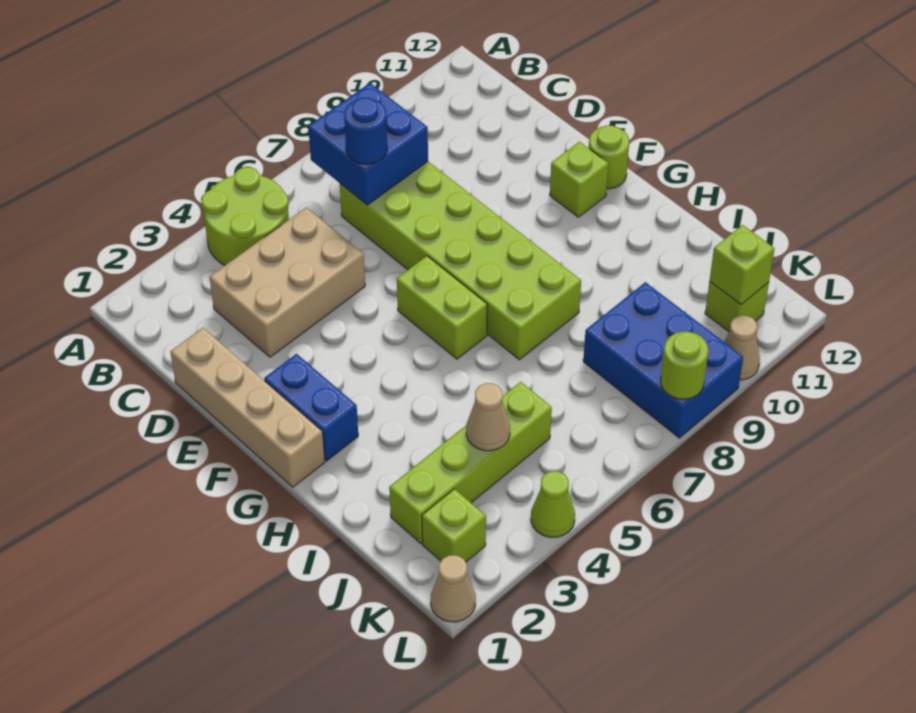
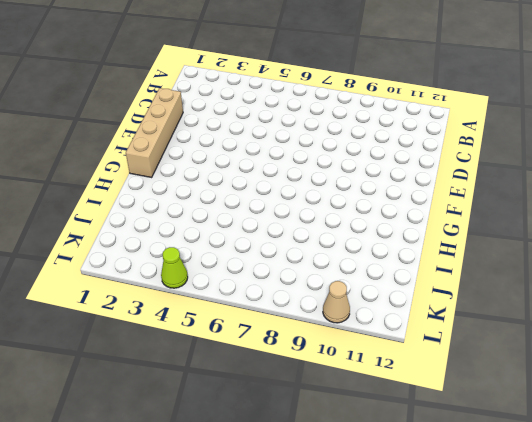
none -> lime round brick A4:B5 level 1
none -> tan brick C3:D5 level 1
none -> lime brick C7:H8 level 1

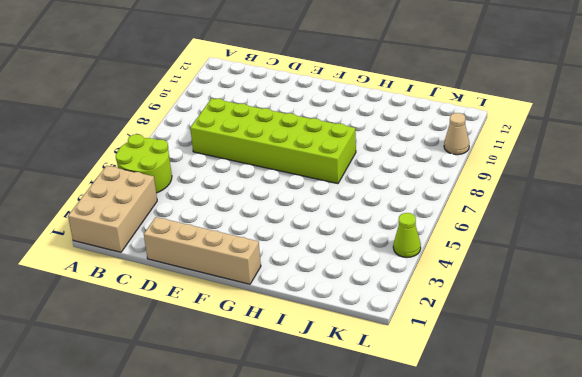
tan brick A1:B3 level 1 -> tan brick C3:D5 level 1
none -> blue brick F2:G2 level 1
none -> lime brick F6:G6 level 1
none -> lime brick F11 level 1

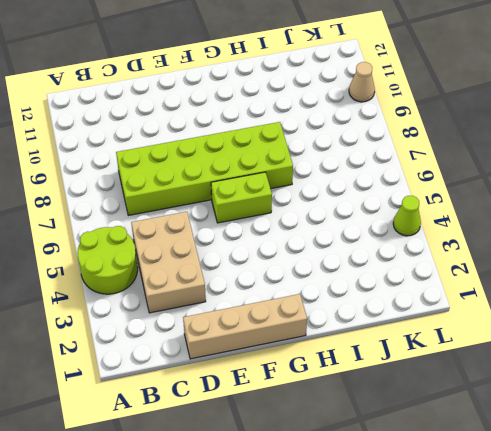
none -> blue brick F2:G2 level 1
none -> lime brick F11 level 1
none -> lime round brick F12 level 1

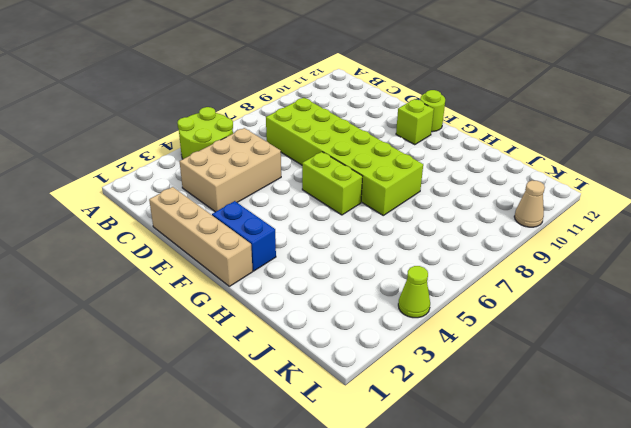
none -> lime brick J2:J5 level 1
none -> blue brick J8:L9 level 1
none -> lime brick K2 level 1

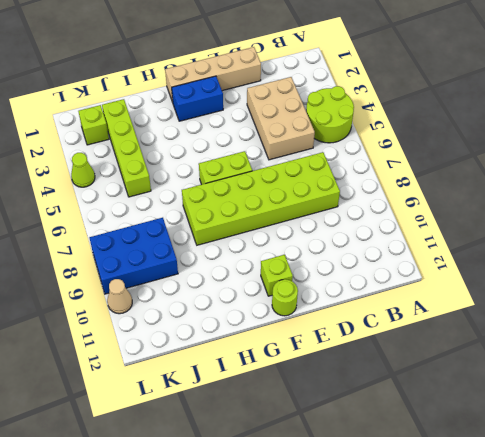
none -> lime brick K11 level 1
none -> tan cone L1 level 1
none -> blue brick B7:C8 level 2

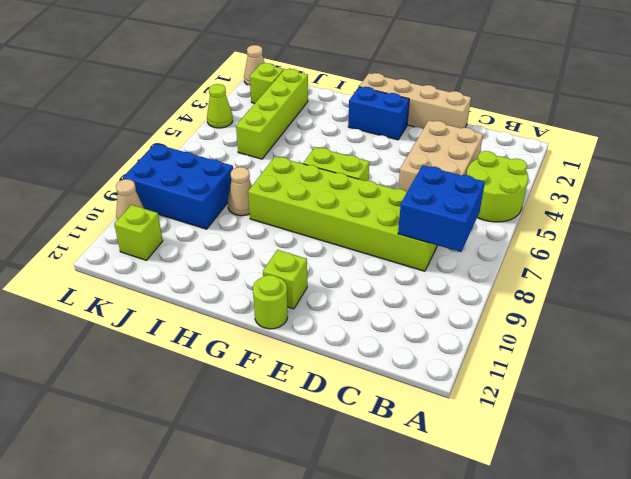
tan cone I8 level 1 -> tan cone J4 level 2
none -> lime brick K11 level 2
none -> lime round brick L8 level 2
none -> blue round brick C7 level 3

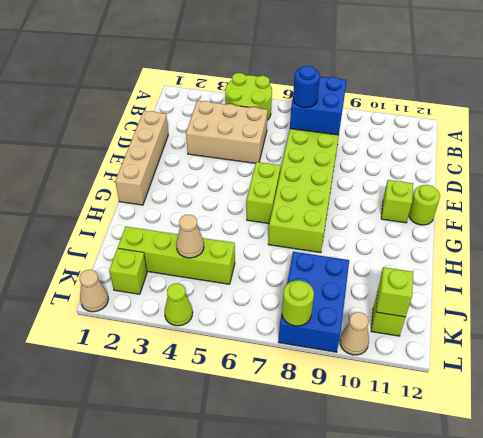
none -> blue brick F2:G2 level 1

